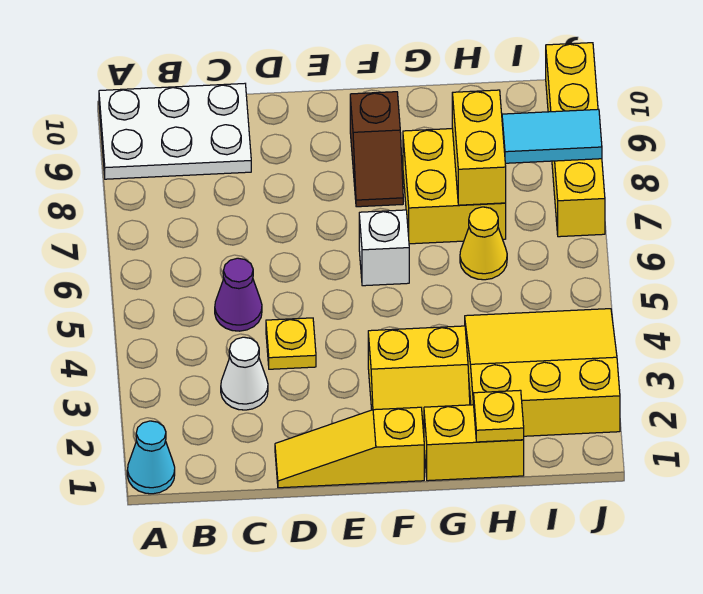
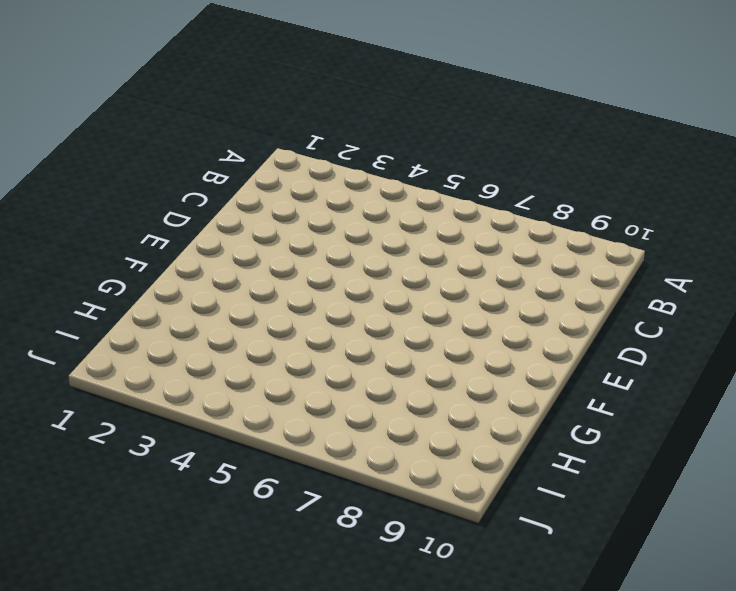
none -> cyan cone A1 level 1
none -> white plate A9:C10 level 1
none -> white cone C3 level 1

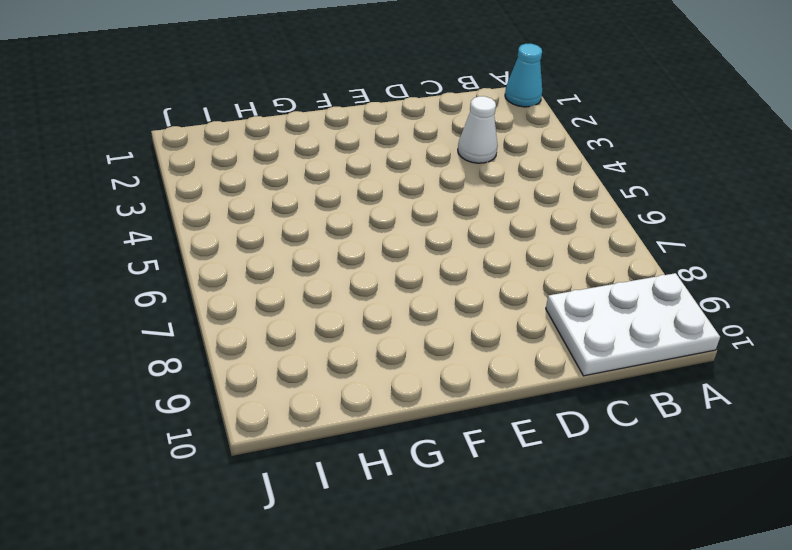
none -> purple cone C5 level 1
none -> yellow slope D1:F1 level 1 top F
none -> yellow plate D4 level 1

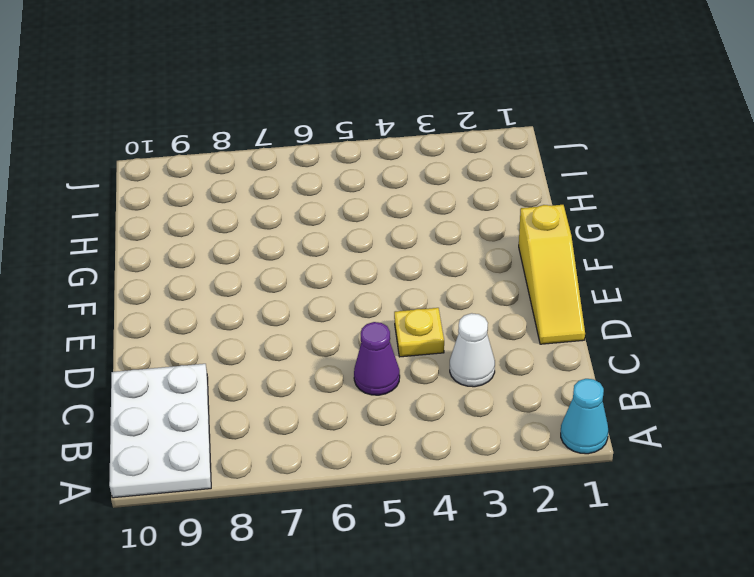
none -> yellow slope F2:G3 level 1 top 3
none -> white brick F6 level 1
none -> brown slope F8:F9 level 1 top 9

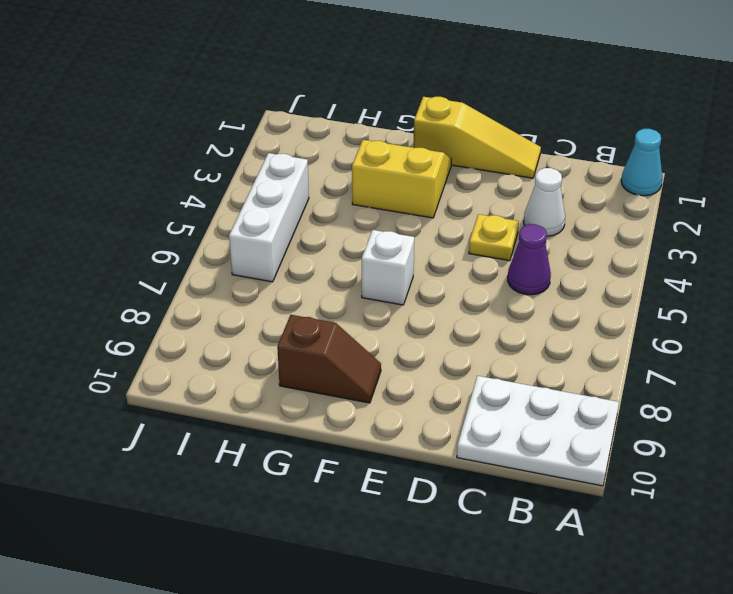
brown slope F9:G9 level 1 top G -> brown slope F8:F9 level 1 top 9
white brick I4:I6 level 1 -> yellow slope H2:J4 level 1 top 2
none -> yellow brick G1:H1 level 1
none -> yellow brick G7:H8 level 1
none -> yellow cone H6 level 1

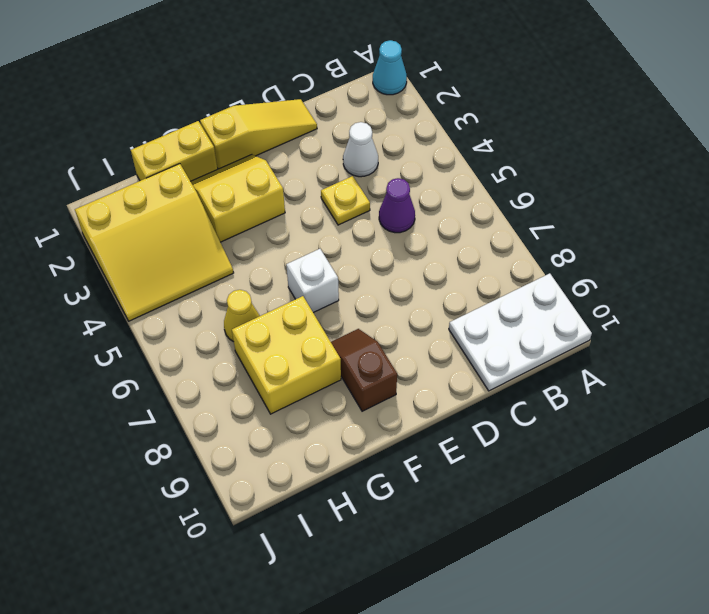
none -> yellow brick J7:J10 level 1
none -> yellow plate H1 level 2
none -> yellow brick H7:H8 level 2

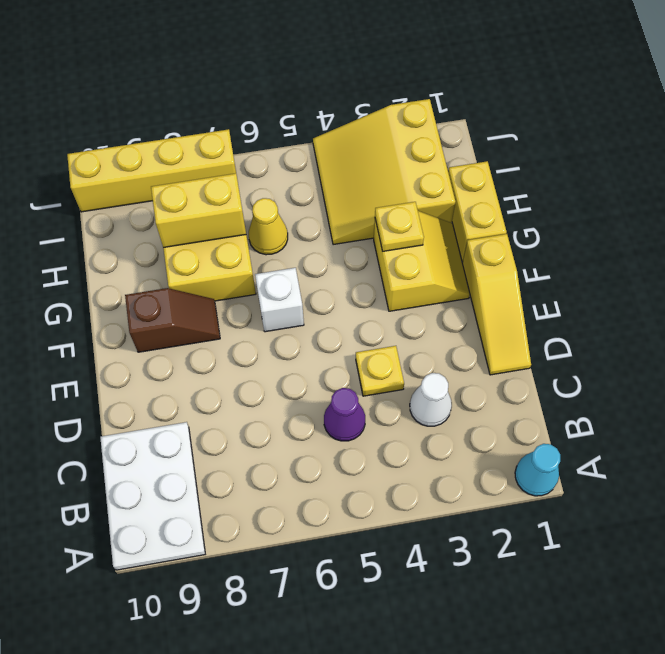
yellow plate G3 level 2 -> yellow plate H1 level 2
none -> cyan tile I8:J8 level 2

